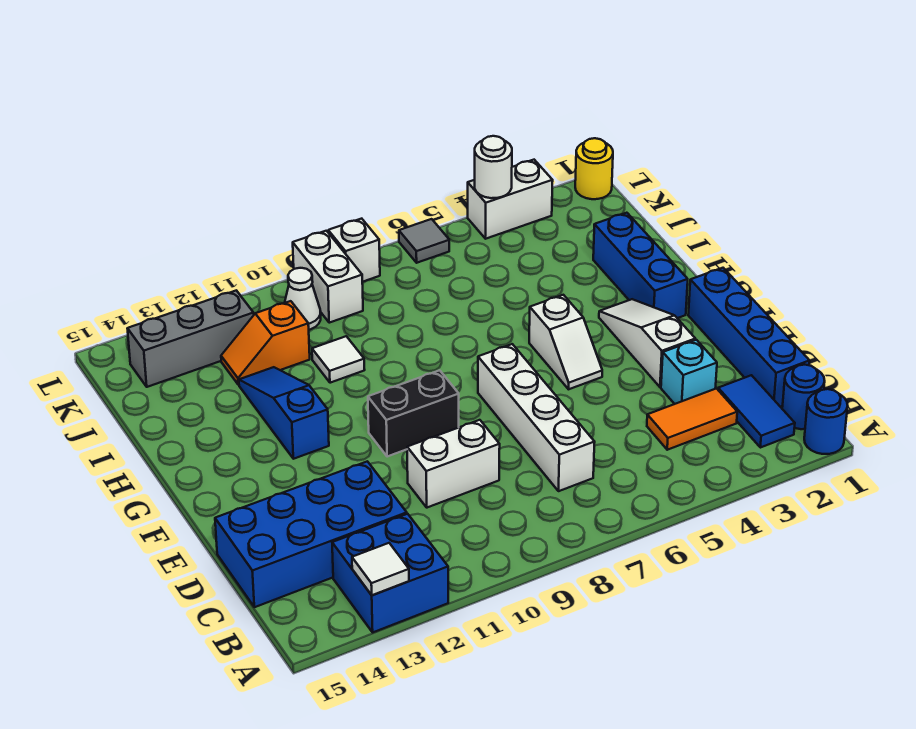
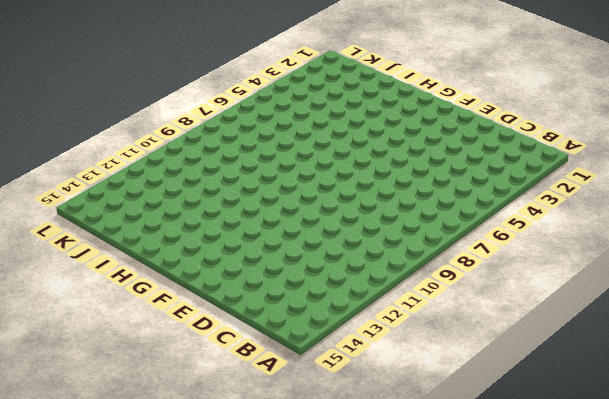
none -> blue round brick A1 level 1
none -> blue brick A12:B13 level 1
none -> blue round brick B1 level 1

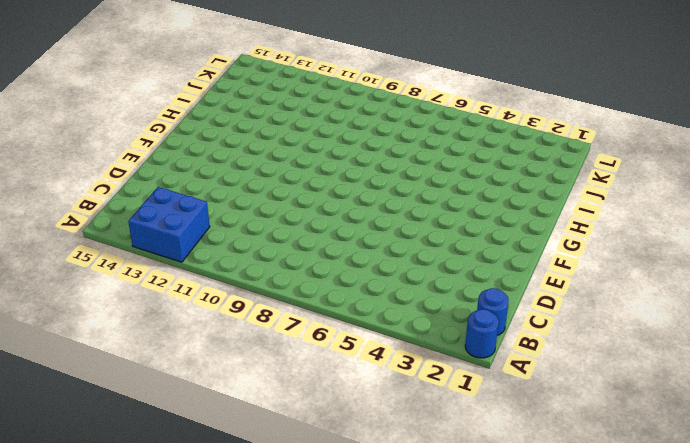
none -> blue tile B2:C2 level 1
none -> blue brick C1:F1 level 1
none -> orange tile C3:C4 level 1

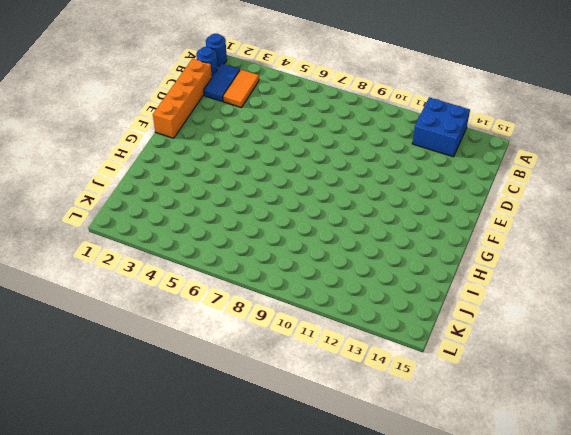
orange tile B3:C3 level 1 -> orange tile C3:C4 level 1
orange brick C1:F1 level 1 -> blue brick C1:F1 level 1
none -> white brick C7:F7 level 1
none -> blue brick C12:D15 level 1
none -> cyan brick D3 level 1

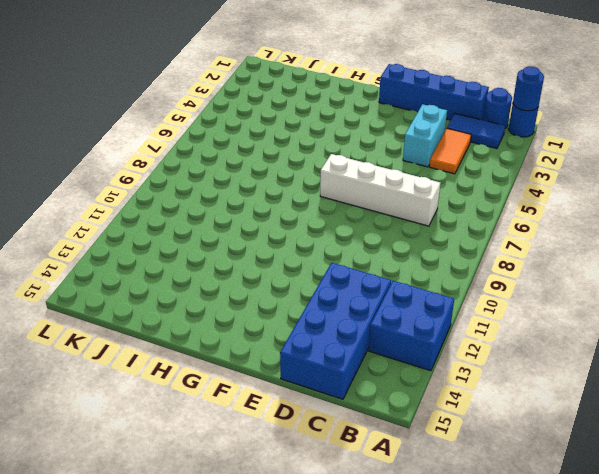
blue round brick A1 level 2 -> none
cyan brick D3:D4 level 1 -> cyan brick D3 level 1
none -> white brick D9:D10 level 1
none -> white slope E3:G3 level 1 top E
none -> white slope F5:G5 level 1 top G

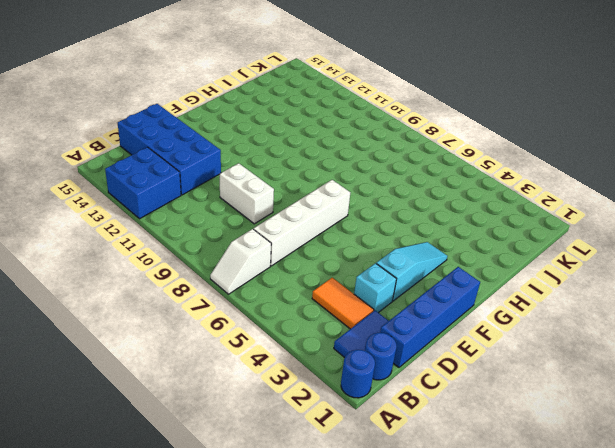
white slope A7:B7 level 1 top B -> white slope F5:G5 level 1 top G
cyan slope E3:G3 level 1 top E -> white slope E3:G3 level 1 top E
none -> black brick F9:F10 level 1
none -> blue brick G2:I2 level 1
none -> blue slope G12:I12 level 1 top G

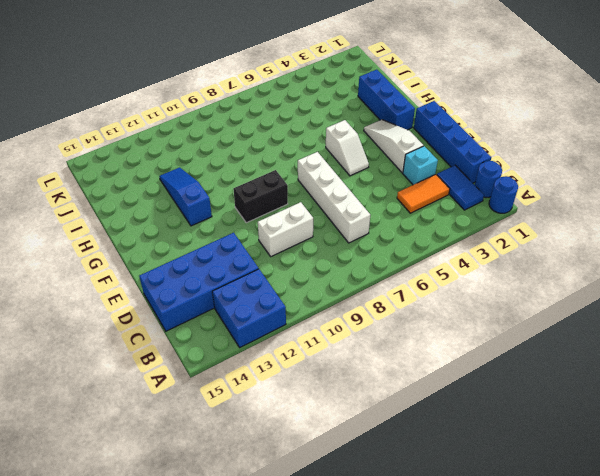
none -> white tile I10 level 1
none -> orange slope J11:J12 level 1 top 11
none -> white brick K9:L9 level 1

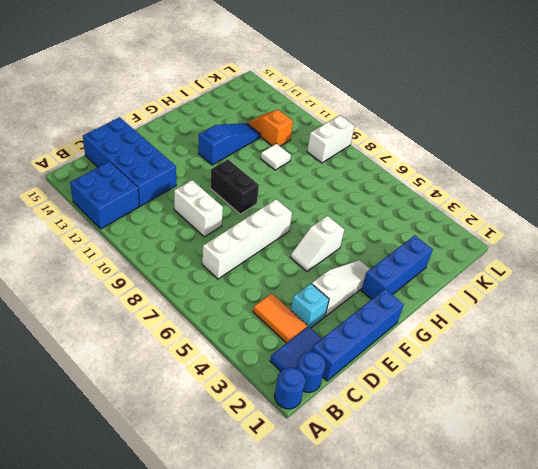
none -> white cone K10 level 1
none -> grey brick K12:K14 level 1
none -> yellow round brick L1 level 1

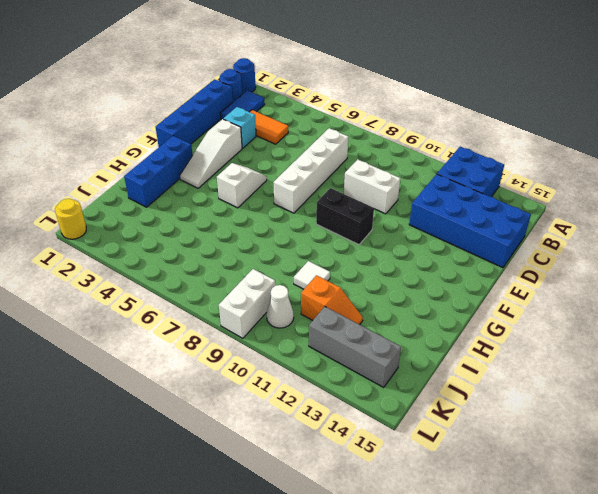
none -> blue slope G12:I12 level 1 top G
none -> white brick L3:L4 level 1
none -> grey tile L6 level 1

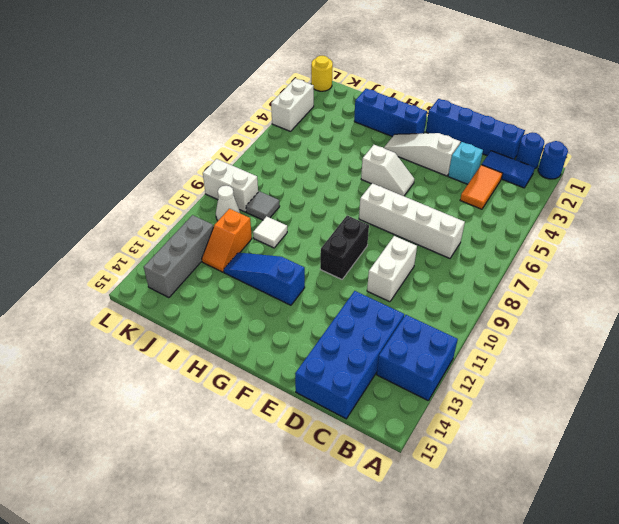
grey tile J9 level 1 -> grey tile L6 level 1
none -> white brick L8 level 1
none -> white tile A13 level 2
none -> white round brick L4 level 2

